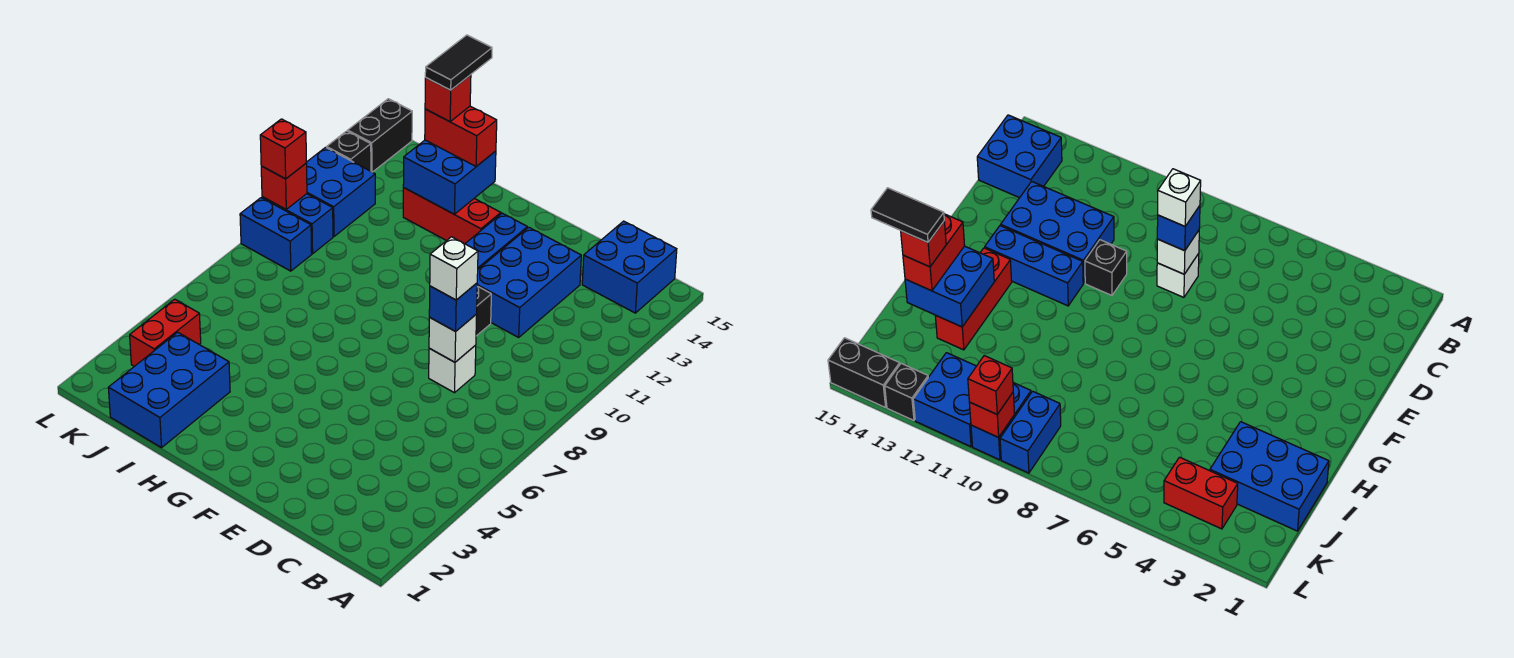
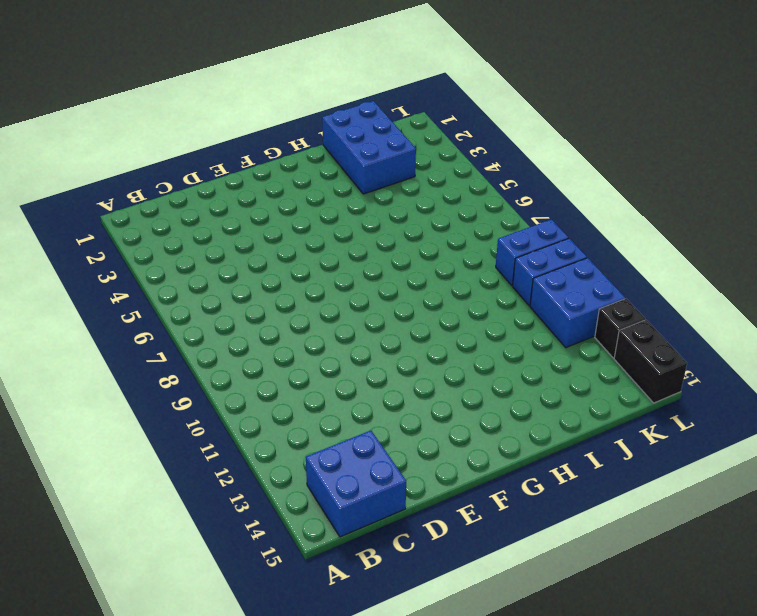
none -> white brick D8 level 1
none -> blue brick D11:E13 level 1
none -> black brick E10 level 1

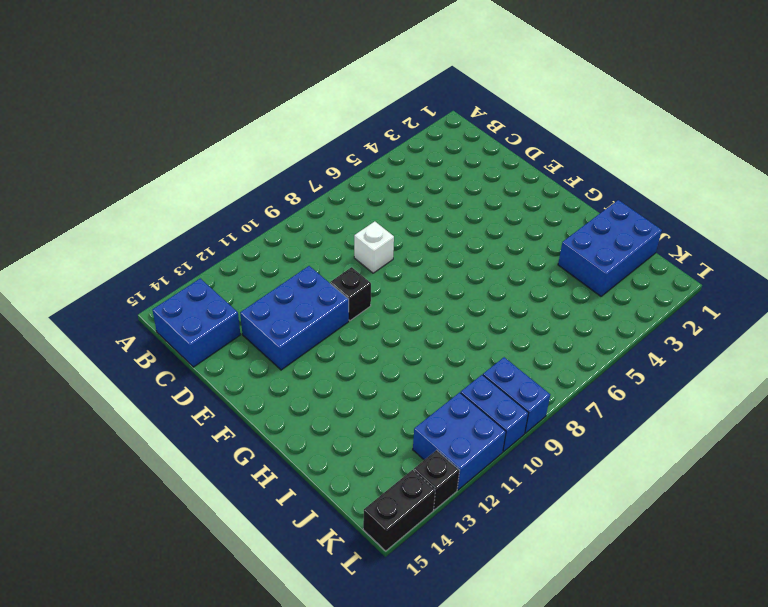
none -> blue brick F11:F13 level 1
none -> red brick G13:I13 level 1
none -> red brick K3:K4 level 1

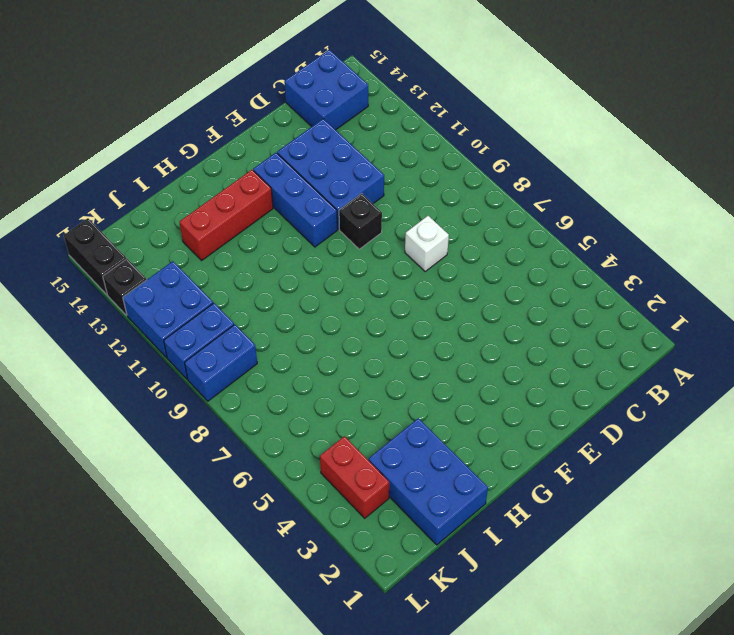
none -> white brick D8 level 2
none -> blue brick H13:I14 level 2
none -> red brick L10 level 2

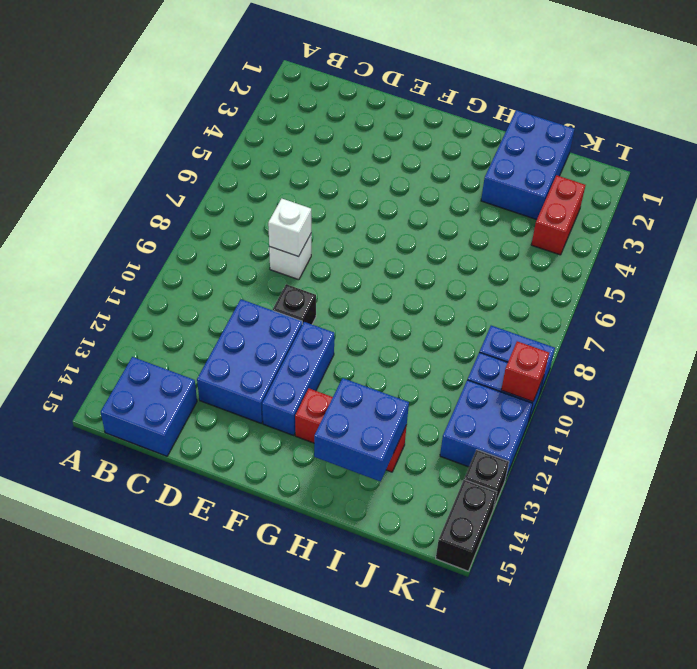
none -> blue brick D8 level 3
none -> red brick H14:I14 level 3
none -> red brick L10 level 3

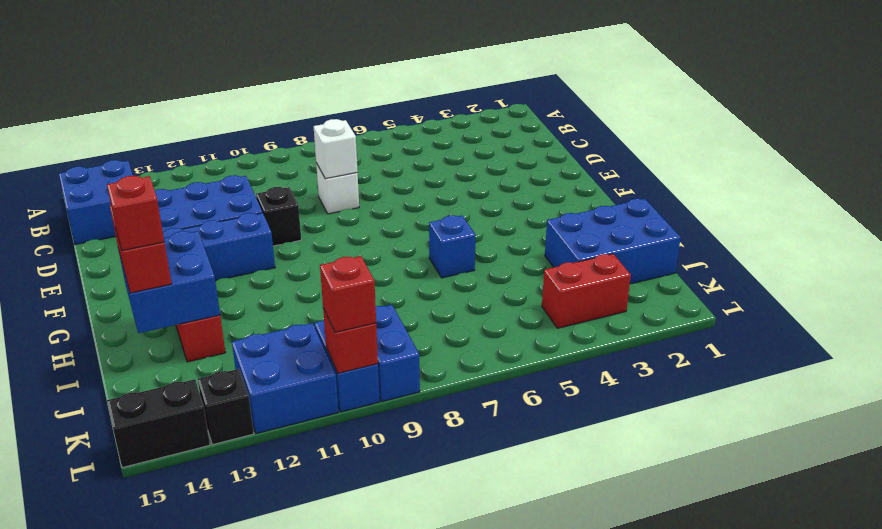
blue brick H6 level 1 -> blue brick D8 level 3
none -> white brick D8 level 4
none -> black tile I14:I15 level 5

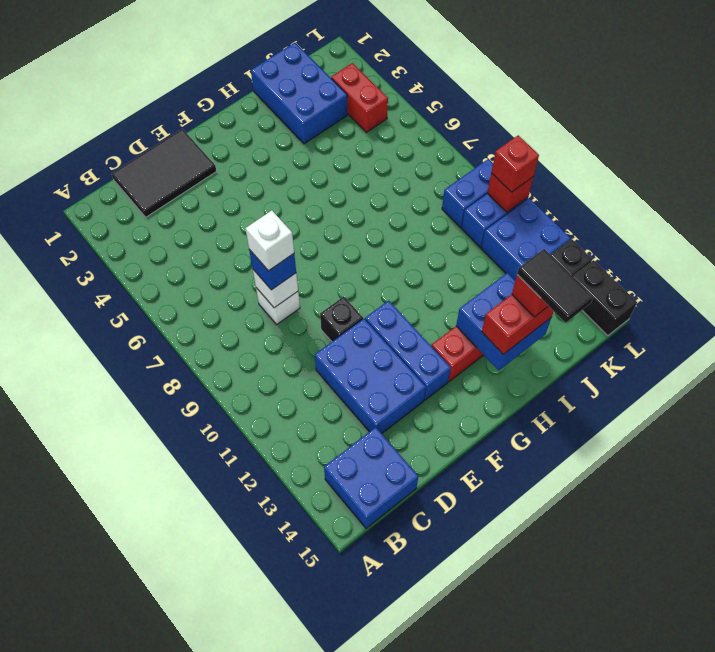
black tile C1:E2 level 1 -> none

